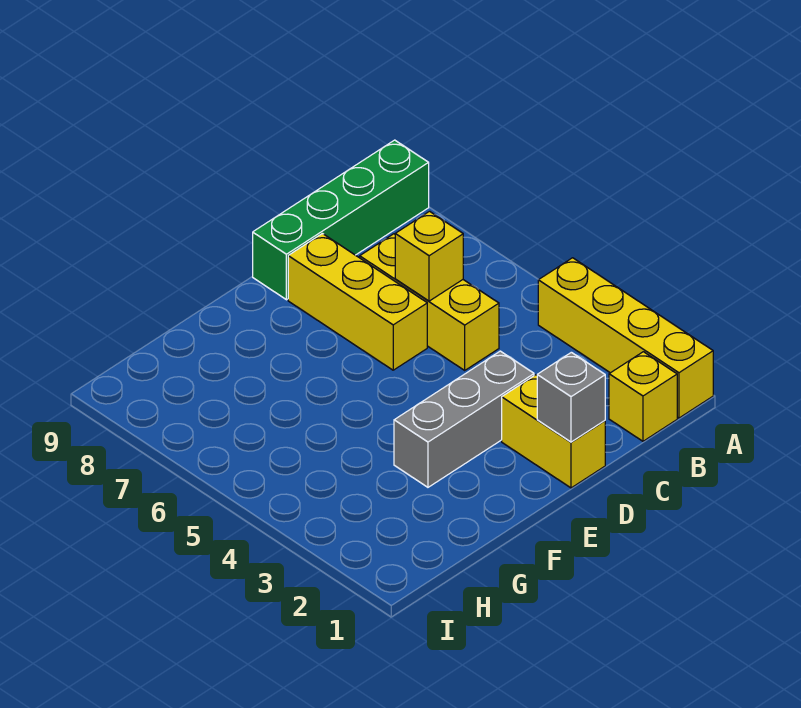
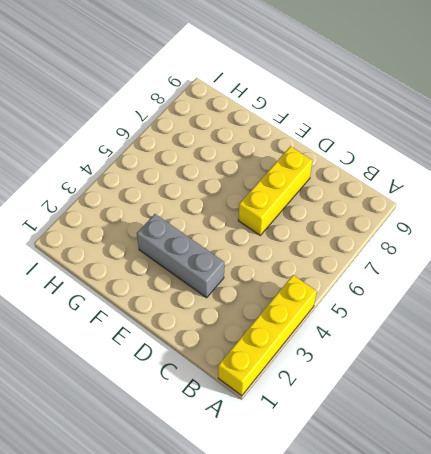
none -> green brick A9:D9 level 1
none -> yellow brick B1 level 1

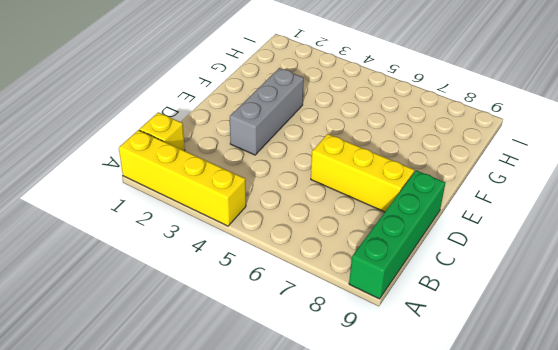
none -> yellow brick C5:C7 level 1
none -> yellow brick D1:D2 level 1

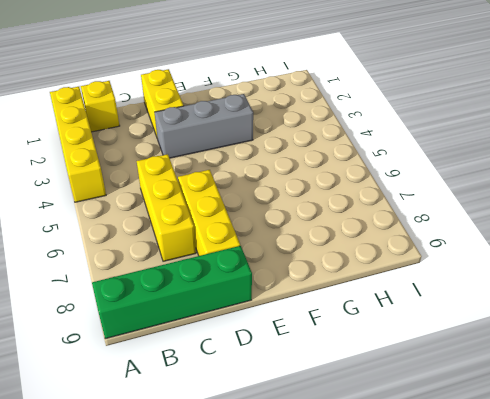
none -> yellow brick C6 level 2
none -> grey brick D1 level 2

